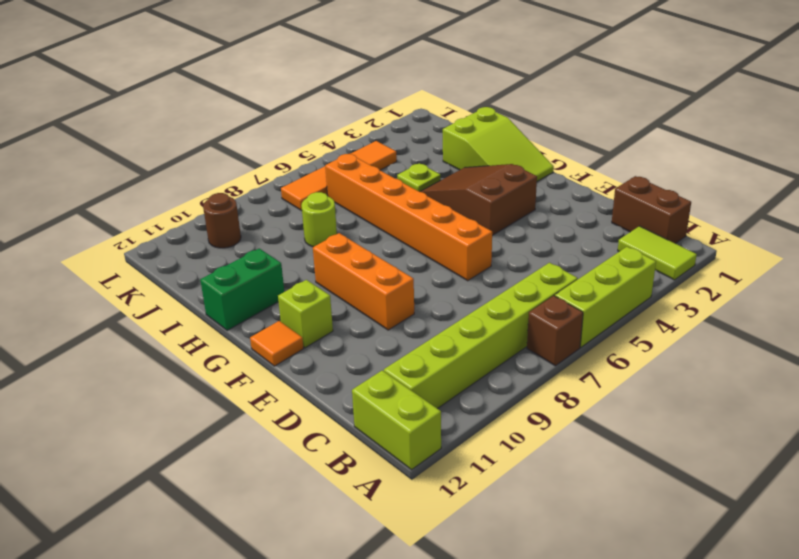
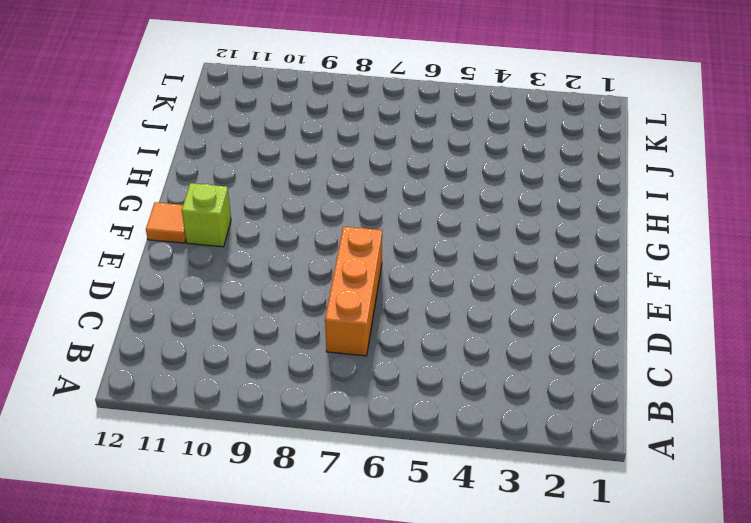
orange brick C7:E7 level 1 -> orange brick E9:G9 level 1
none -> lime tile A2:B2 level 1
none -> lime brick A4:A6 level 1
none -> brown brick A7 level 1

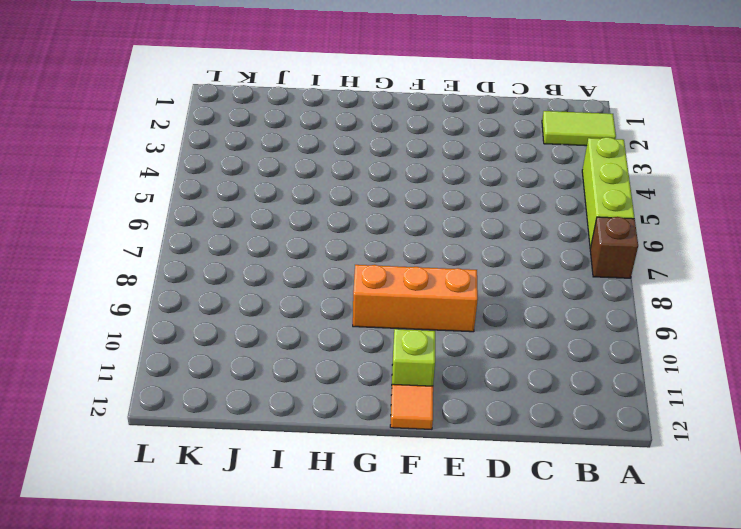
none -> lime brick A12:B12 level 1
none -> brown brick B1:C1 level 1
none -> lime brick B6:B11 level 1

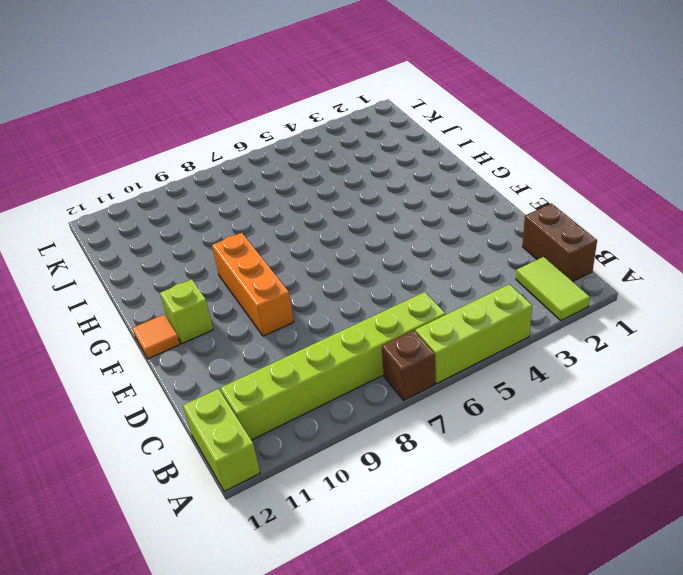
none -> orange brick E6:J6 level 1
none -> brown slope F3:H4 level 1 top F
none -> lime slope G1:I2 level 1 top I

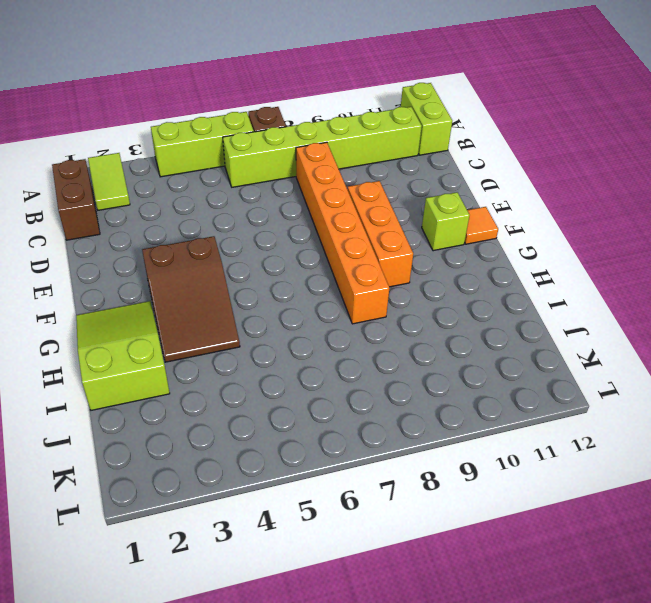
orange brick C8:H8 level 1 -> orange brick E6:J6 level 1
none -> green brick H11:H12 level 1
none -> lime plate I4 level 1
none -> lime round brick I8 level 1

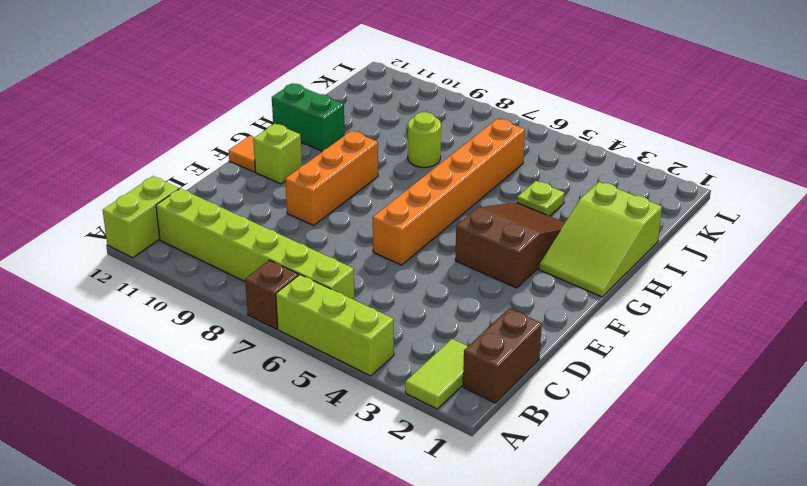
none -> orange tile K4:K7 level 1
none -> brown round brick K10 level 1

